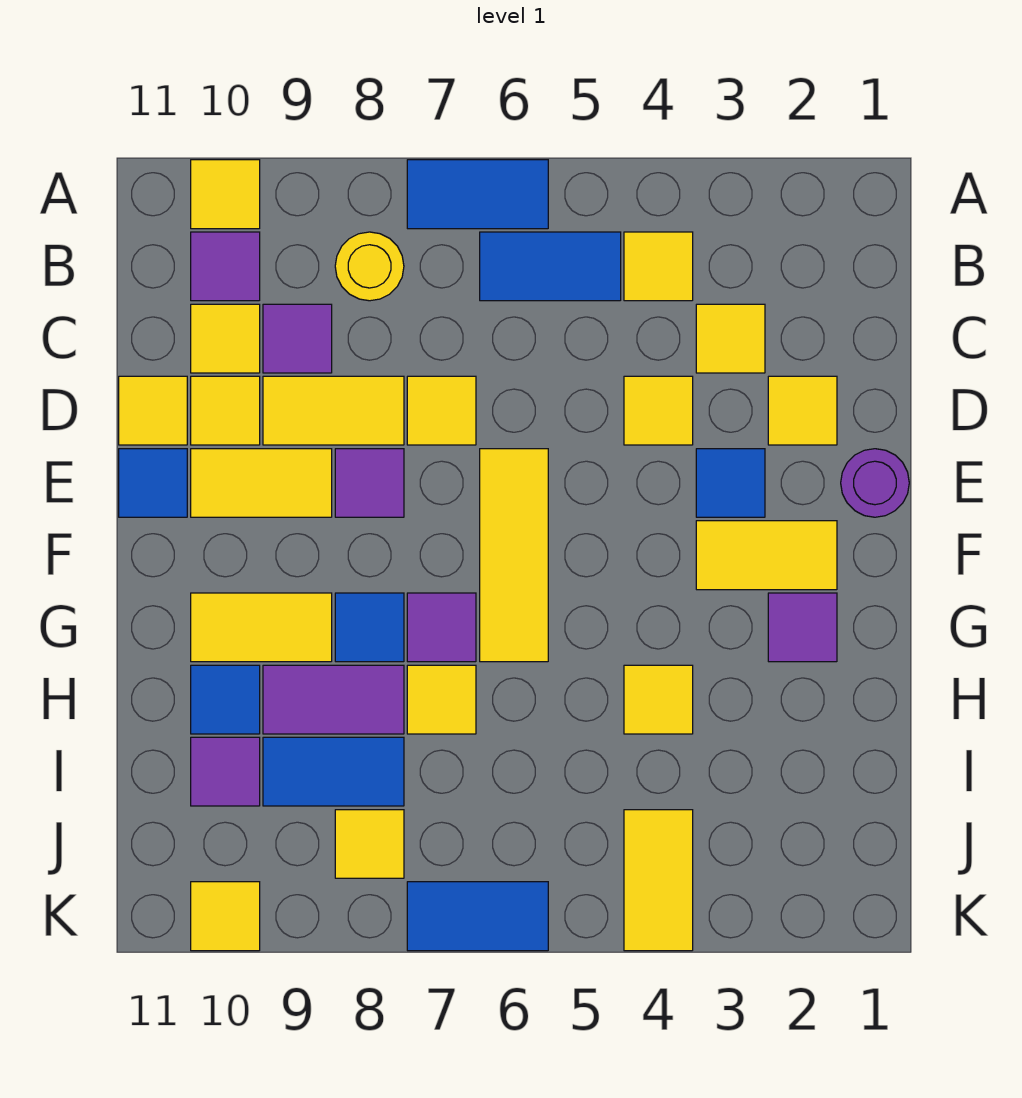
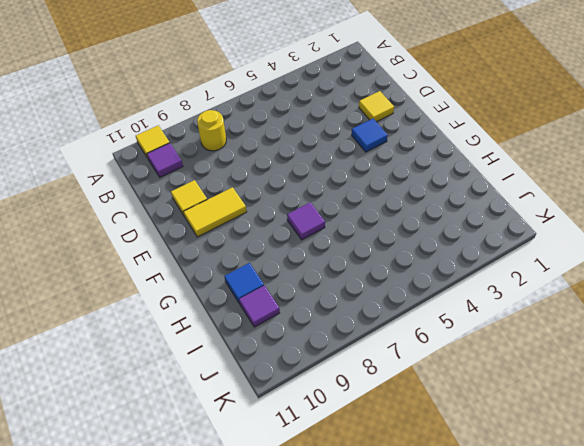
none -> blue tile A6:A7 level 1
none -> yellow tile B4 level 1
none -> blue tile B5:B6 level 1
none -> yellow tile C3 level 1

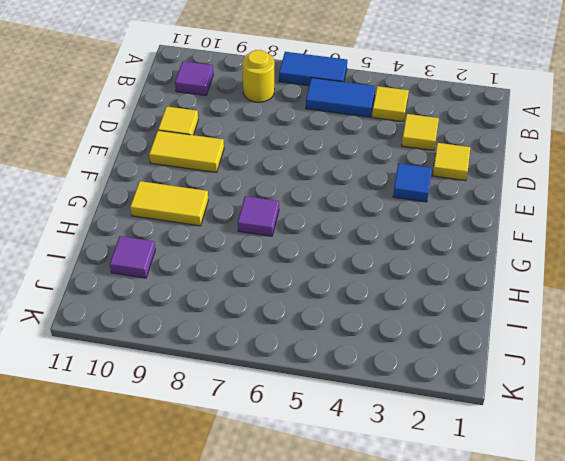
none -> yellow tile A10 level 1
none -> purple tile C9 level 1
none -> yellow tile C10 level 1
none -> yellow tile D4 level 1

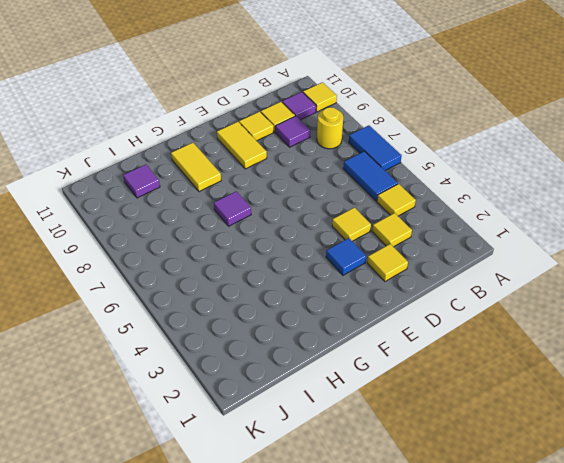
none -> yellow tile D7 level 1
none -> yellow tile D8:D9 level 1
none -> yellow tile D11 level 1
none -> purple round brick E1 level 1

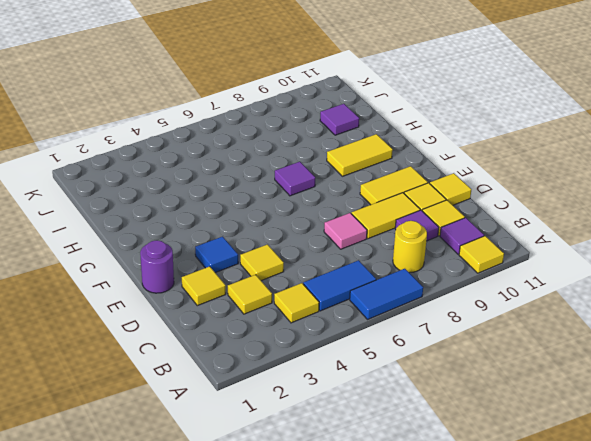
pink tile D7 level 1 -> yellow tile D7 level 1
none -> yellow tile E6:G6 level 1
none -> purple tile E8 level 1
none -> blue tile E11 level 1
none -> yellow tile F2:F3 level 1

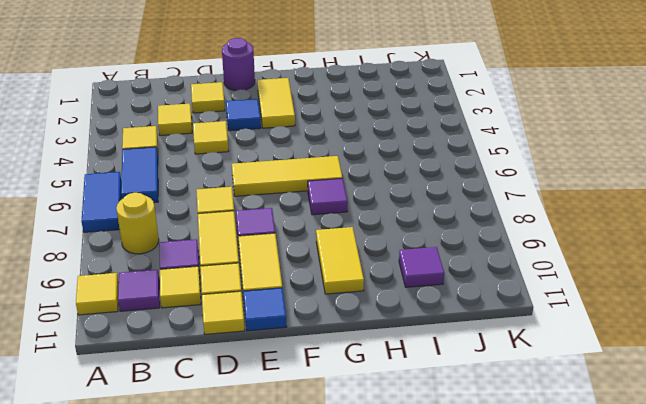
none -> purple tile G2 level 1
none -> blue tile G8 level 1
none -> yellow tile H4 level 1
none -> yellow tile H7 level 1

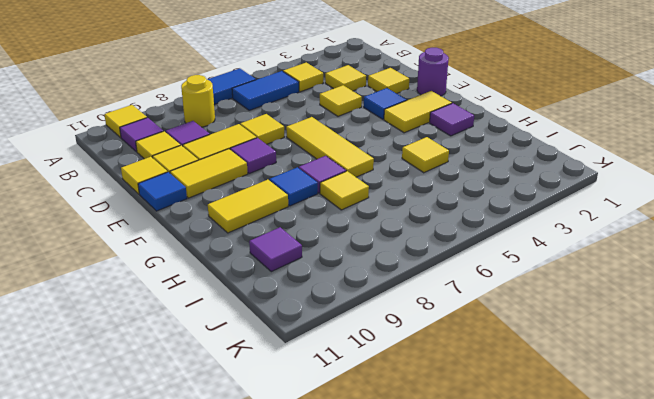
none -> purple tile H8:H9 level 1
none -> blue tile H10 level 1
none -> blue tile I8:I9 level 1
none -> yellow tile J4:K4 level 1

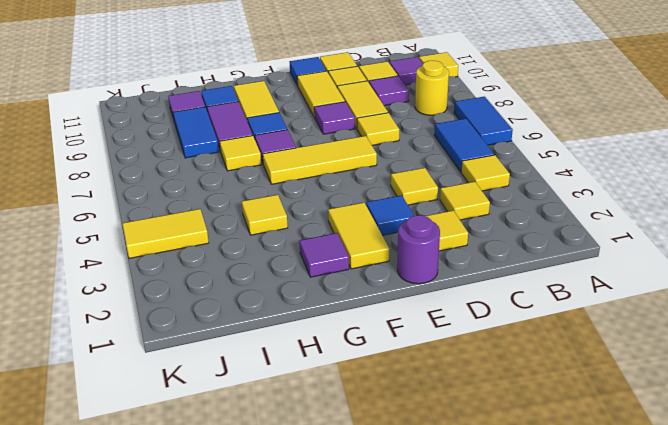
none -> yellow tile J8 level 1
none -> blue tile K6:K7 level 1
none -> yellow tile K10 level 1

